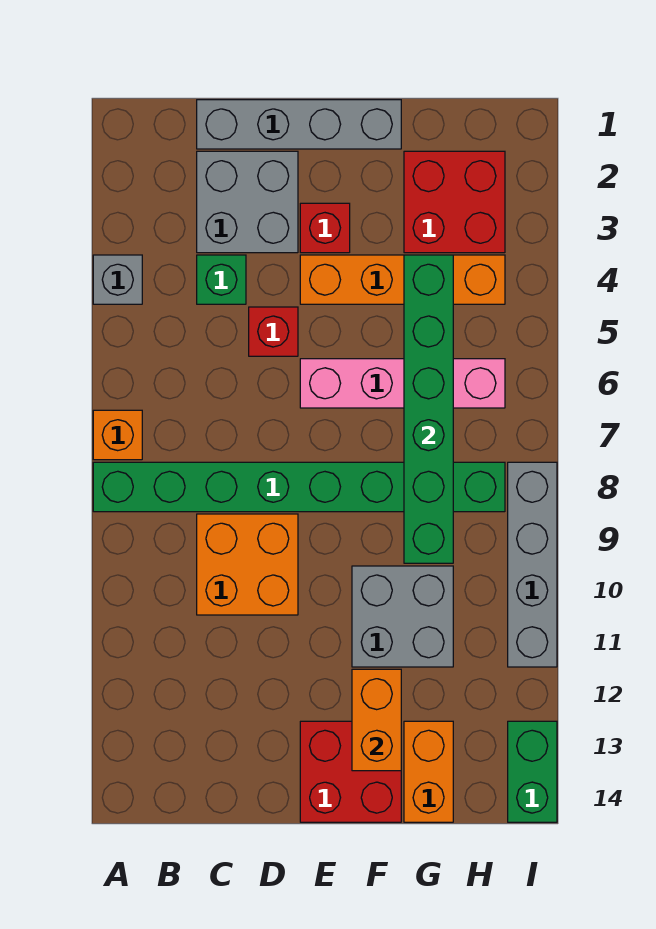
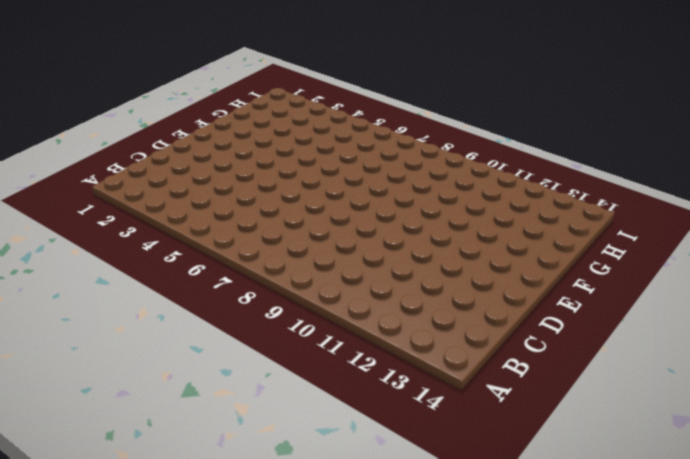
none -> grey brick A4 level 1
none -> orange brick A7 level 1
none -> green brick A8:H8 level 1

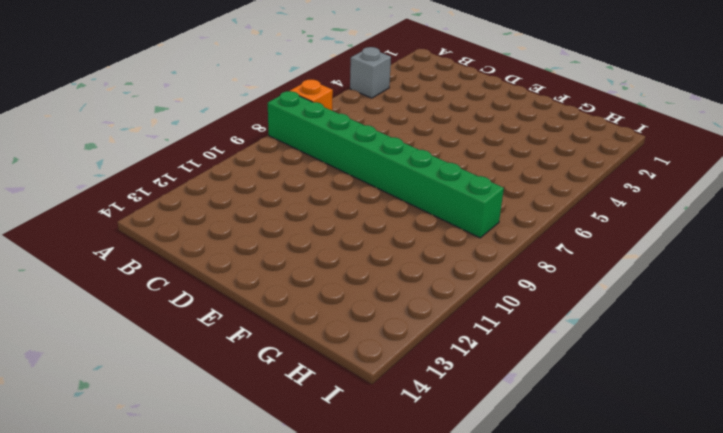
none -> grey brick C1:F1 level 1
none -> grey brick C2:D3 level 1
none -> green brick C4 level 1

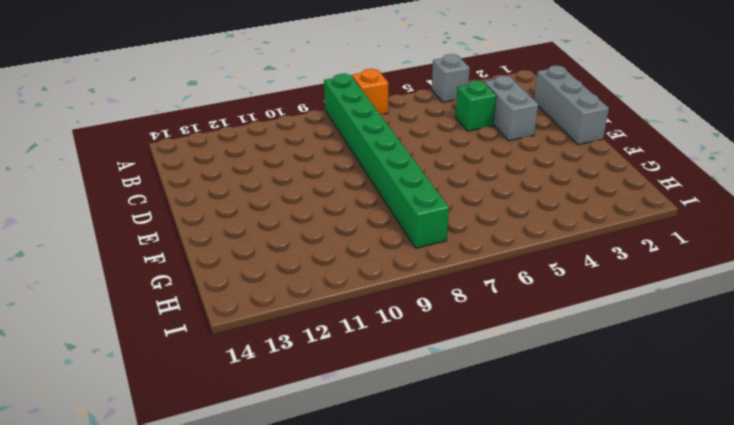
grey brick C1:E1 level 1 -> grey brick C1:F1 level 1
grey brick C3:D3 level 1 -> grey brick C2:D3 level 1
none -> orange brick C9:D10 level 1
none -> red brick D5 level 1
none -> red brick E3 level 1

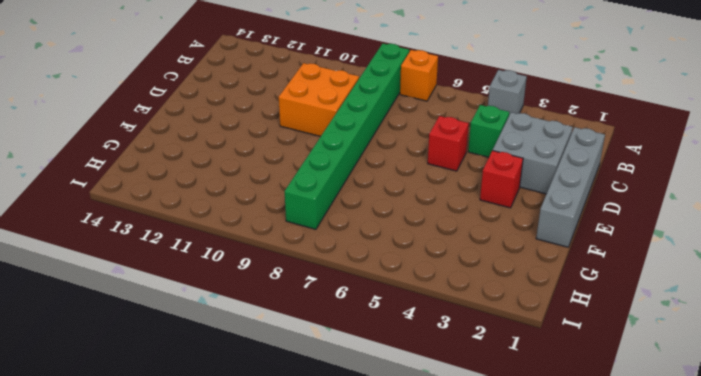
none -> orange brick E4:H4 level 1
none -> pink brick E6:H6 level 1
none -> red brick E13:F14 level 1

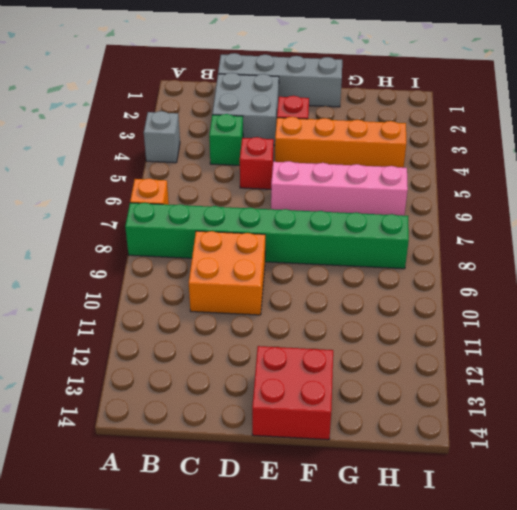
none -> grey brick F10:G11 level 1
none -> red brick G2:H3 level 1
none -> orange brick G13:G14 level 1

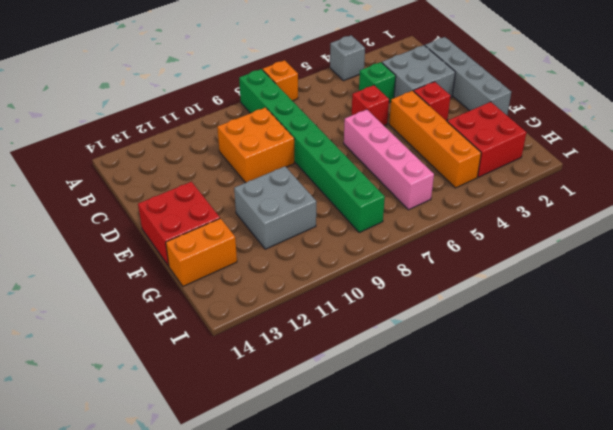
none -> grey brick I8:I11 level 1
none -> green brick I13:I14 level 1
none -> orange brick F12:F13 level 2

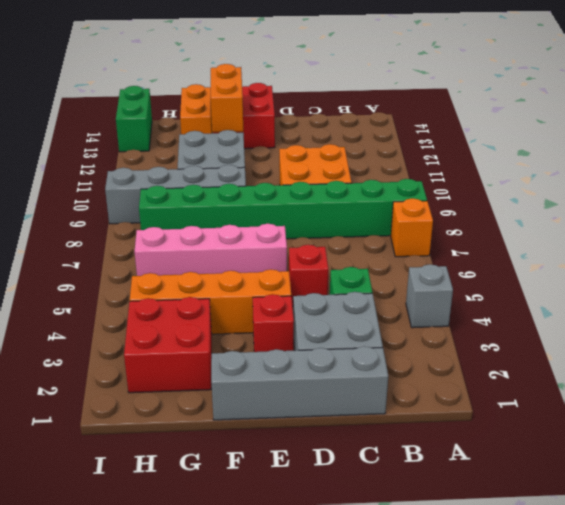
grey brick F9:I9 level 1 -> grey brick I8:I11 level 1
none -> green brick G4:G9 level 2

